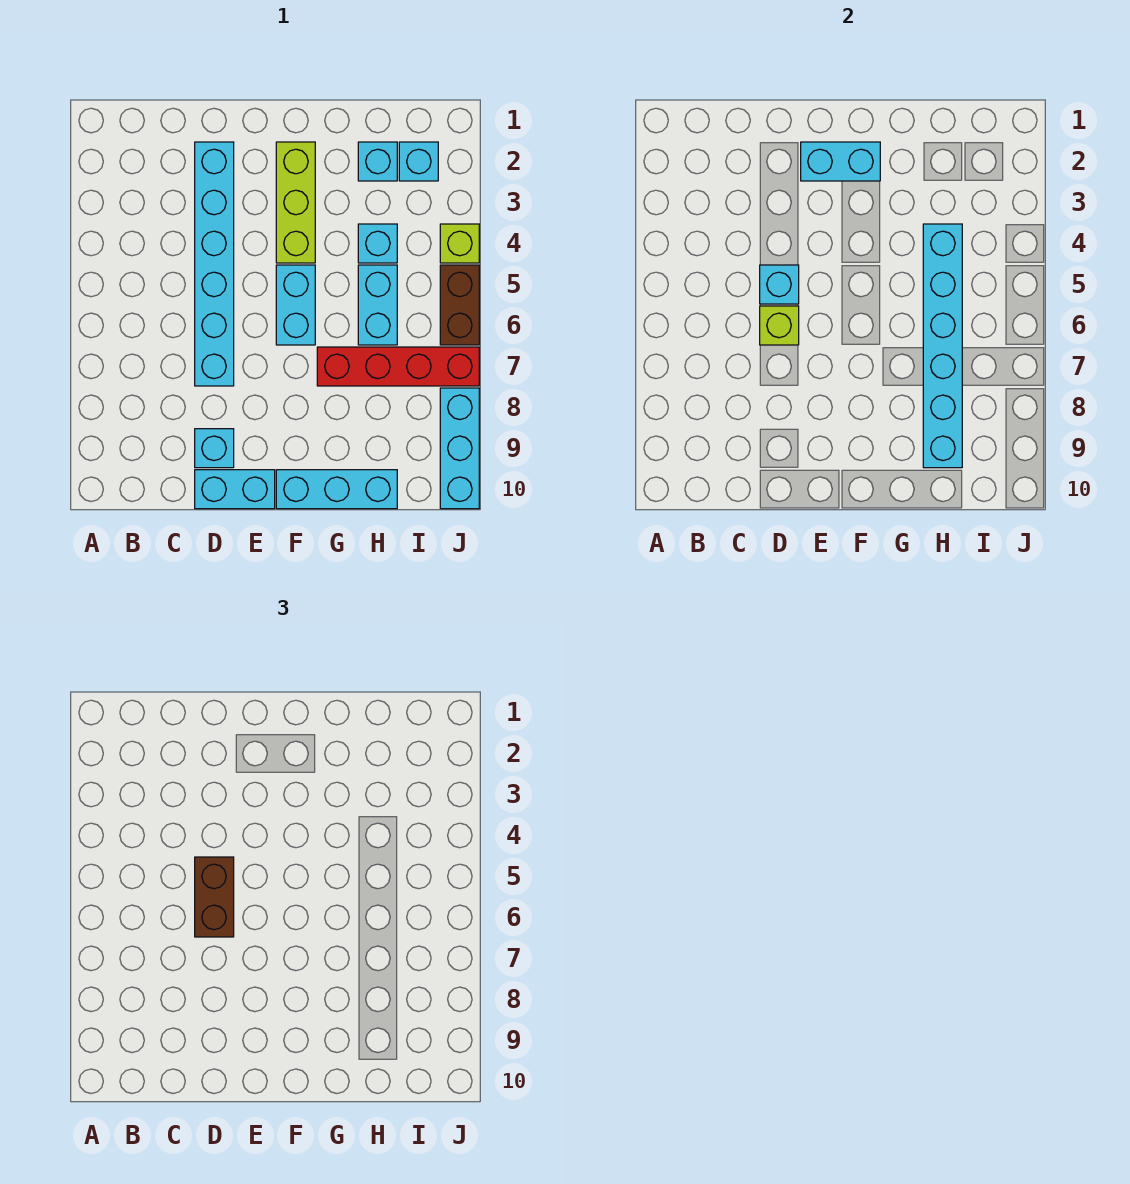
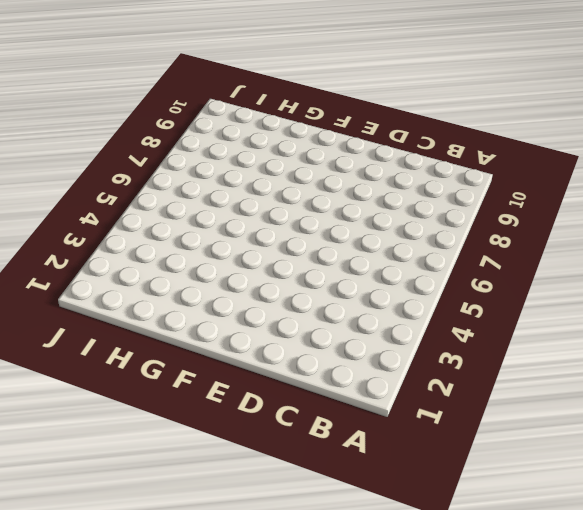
none -> cyan brick D2:D7 level 1
none -> cyan brick D9 level 1
none -> cyan brick D10:E10 level 1

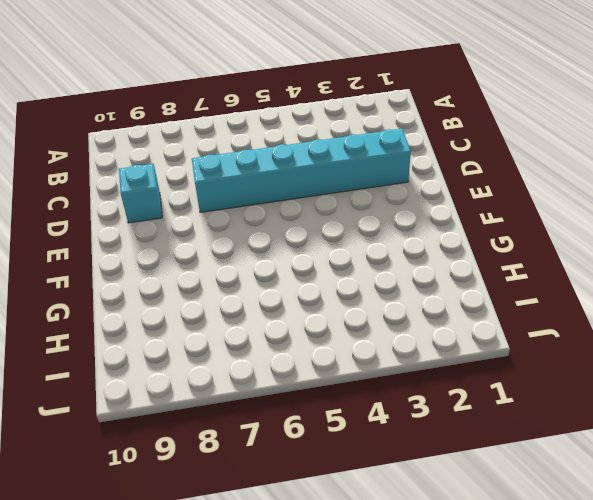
none -> cyan brick D10:E10 level 1
none -> lime brick F2:F4 level 1
none -> cyan brick F5:F6 level 1

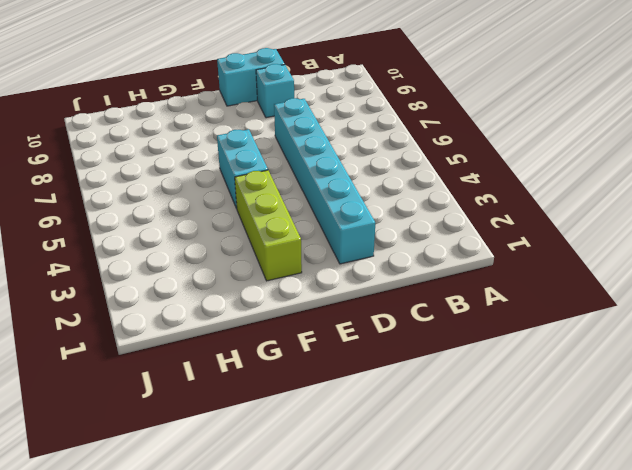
none -> cyan brick F10:H10 level 1
none -> red brick G7:J7 level 1
none -> cyan brick H2 level 1

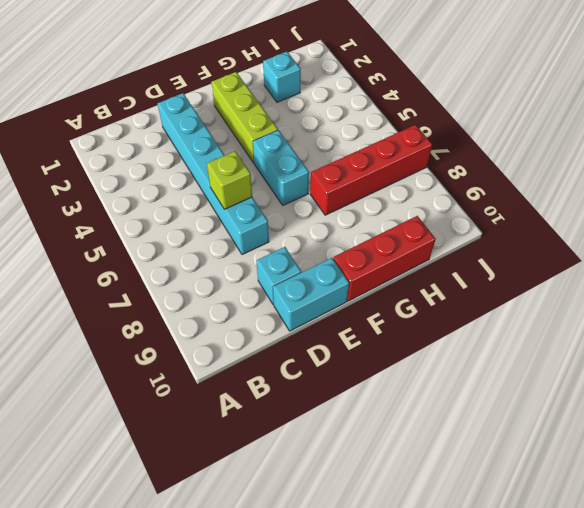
red brick F10:H10 level 1 -> cyan brick F10:H10 level 1
none -> cyan brick H4 level 1
none -> cyan brick H5:H6 level 1
none -> cyan brick I2 level 1

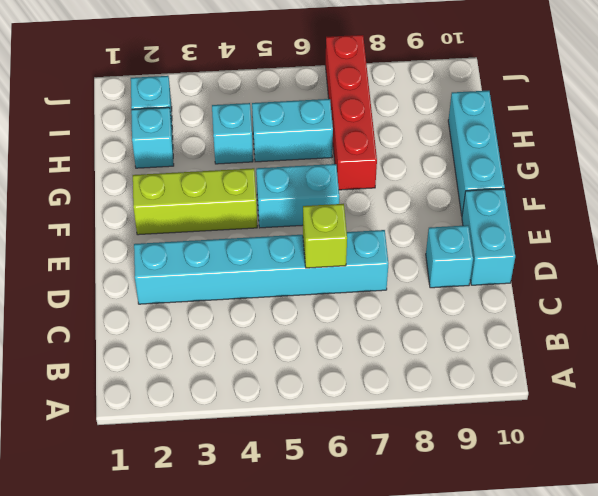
none -> lime brick J4 level 1
none -> brown brick J5:J6 level 1
none -> cyan brick J8:J10 level 1

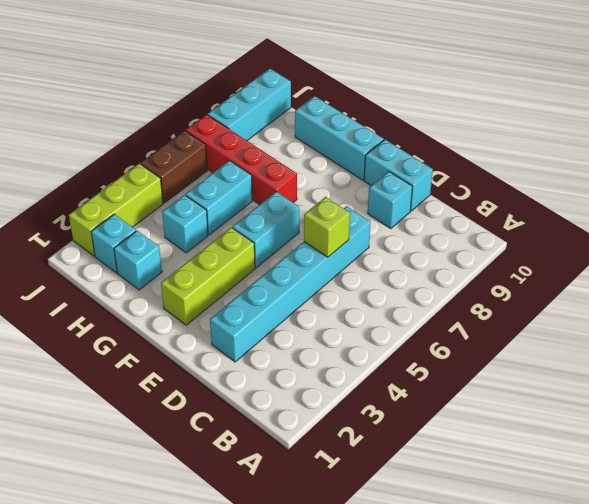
lime brick J2:J4 level 1 -> lime brick J4 level 1
none -> cyan brick D5 level 2
none -> cyan brick E2:F2 level 2
none -> cyan brick H4:H9 level 2

